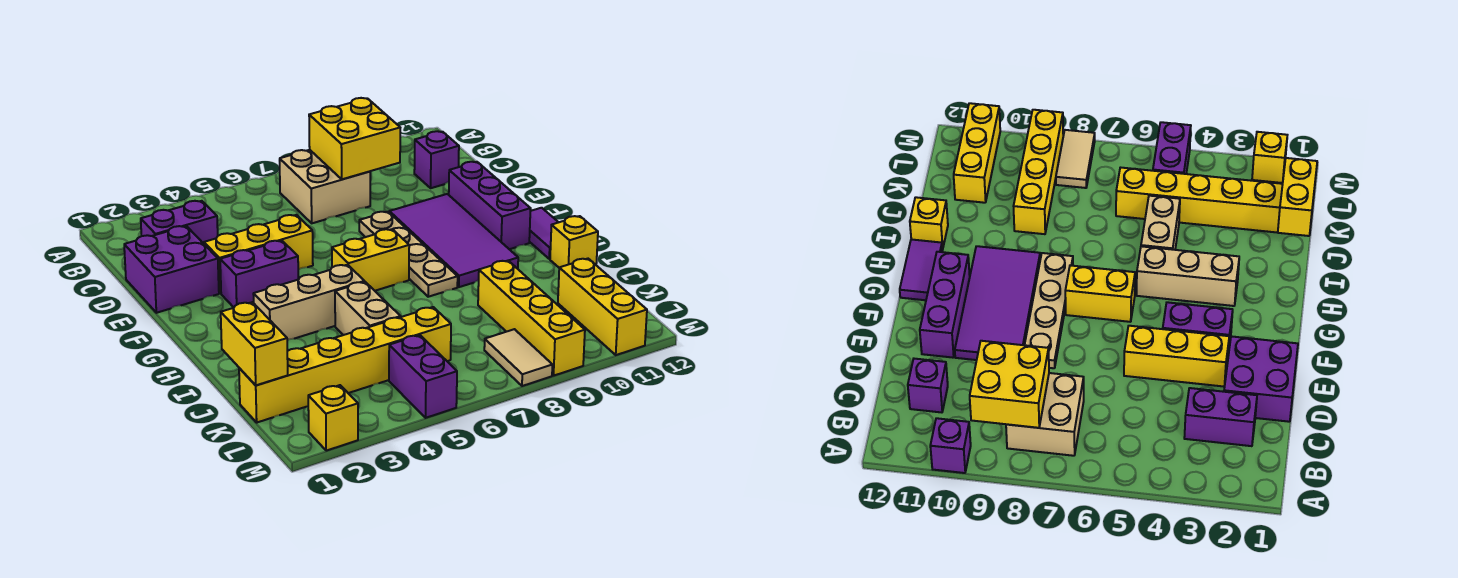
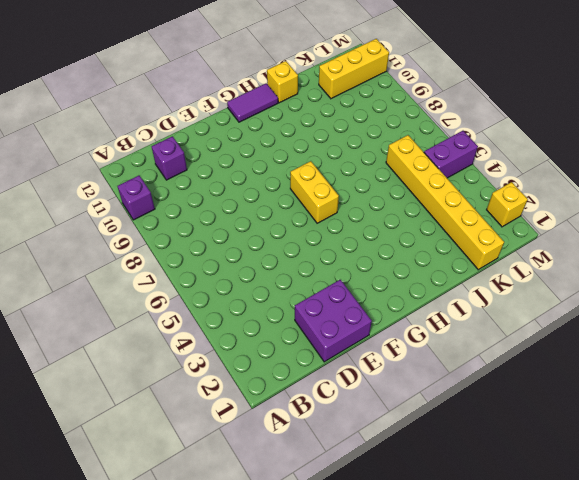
none -> tan brick B7:C8 level 1
none -> purple brick C2:C3 level 1
none -> yellow brick E3:E5 level 1

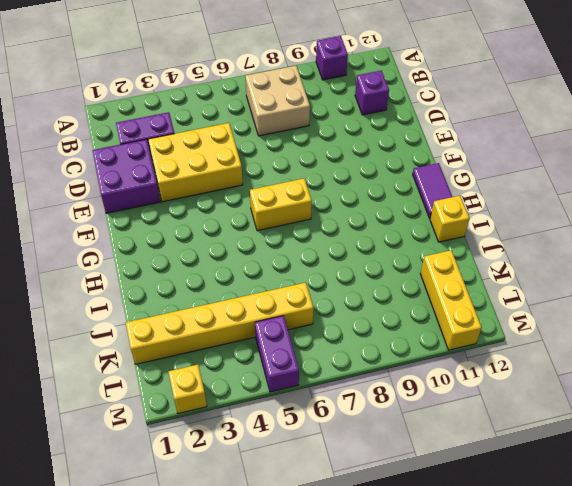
yellow brick D3:E5 level 1 -> yellow brick E3:E5 level 1
none -> tan plate E8:H8 level 1
none -> purple tile E9:H10 level 1
none -> purple brick E11:G11 level 1

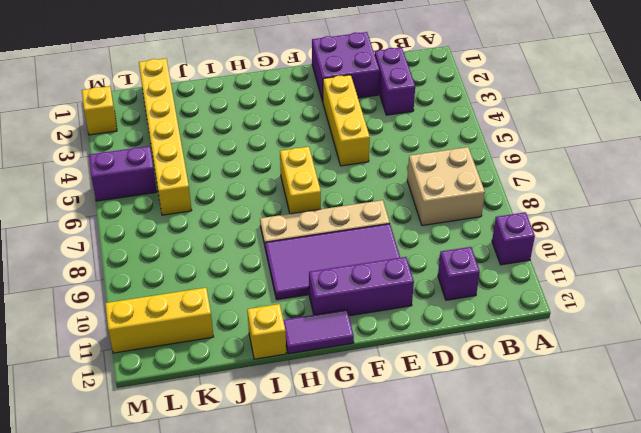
none -> purple brick F3:F4 level 1
none -> tan brick H3:H5 level 1
none -> tan brick I5:J5 level 1

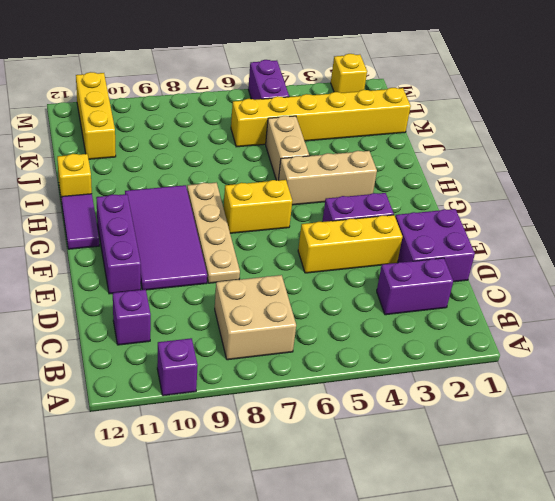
none -> yellow brick J9:M9 level 1
none -> tan tile L8:M8 level 1
none -> yellow brick B8:C9 level 2

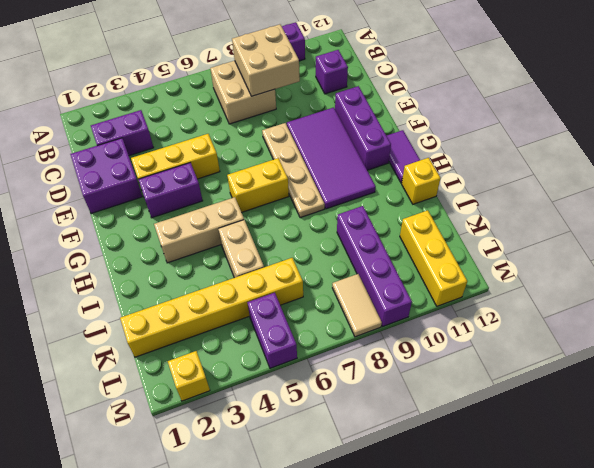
tan brick B8:C9 level 2 -> yellow brick B8:C9 level 2
purple brick J9:M9 level 1 -> yellow brick J9:M9 level 1
none -> yellow brick J1:K1 level 2

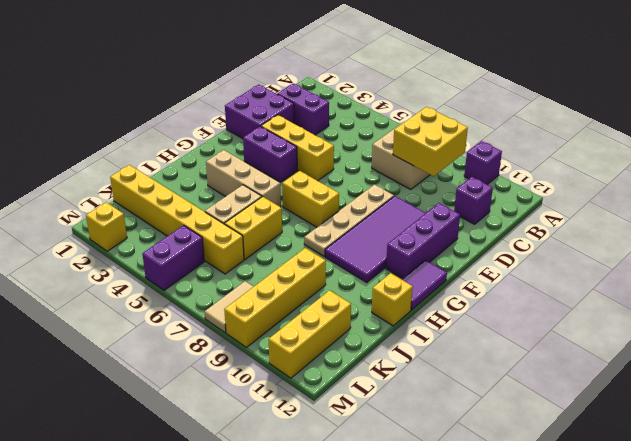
yellow brick I6:J6 level 1 -> yellow brick J1:K1 level 2

